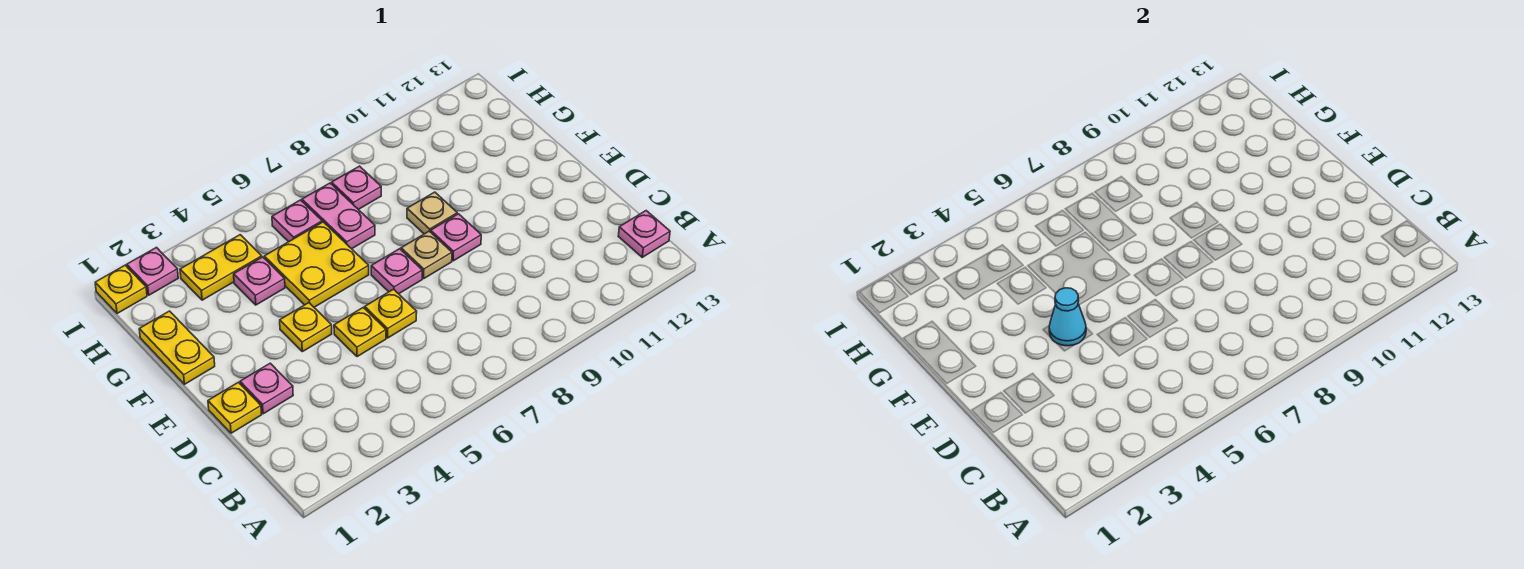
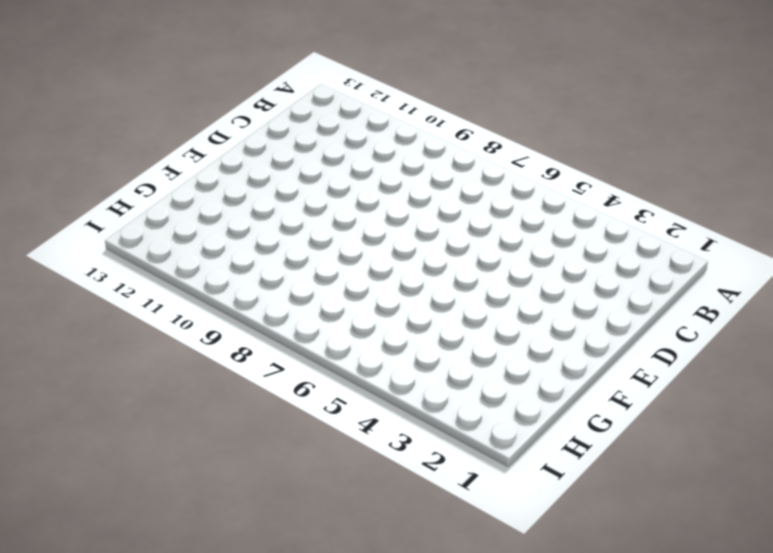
none -> pink plate B13 level 1
none -> yellow plate D1 level 1
none -> pink plate D2 level 1

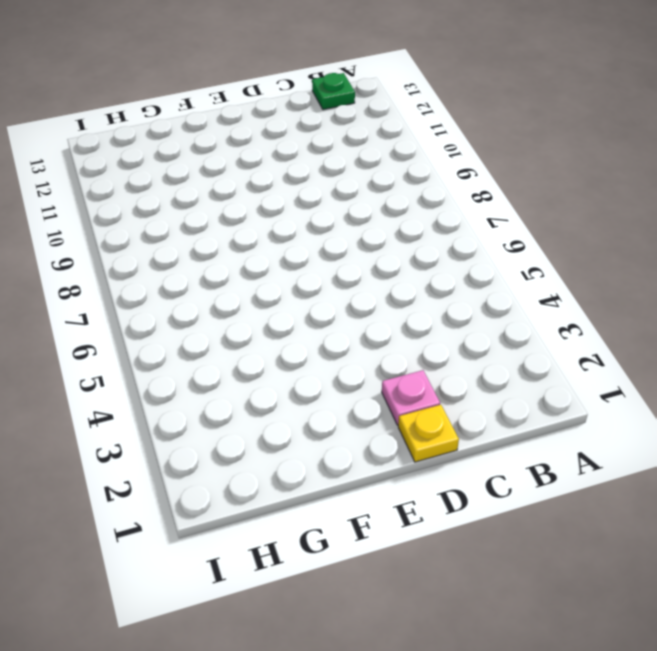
green plate B13 level 1 -> pink plate B13 level 1
none -> yellow plate D5 level 1
none -> yellow plate D6 level 1
none -> yellow plate E4 level 1

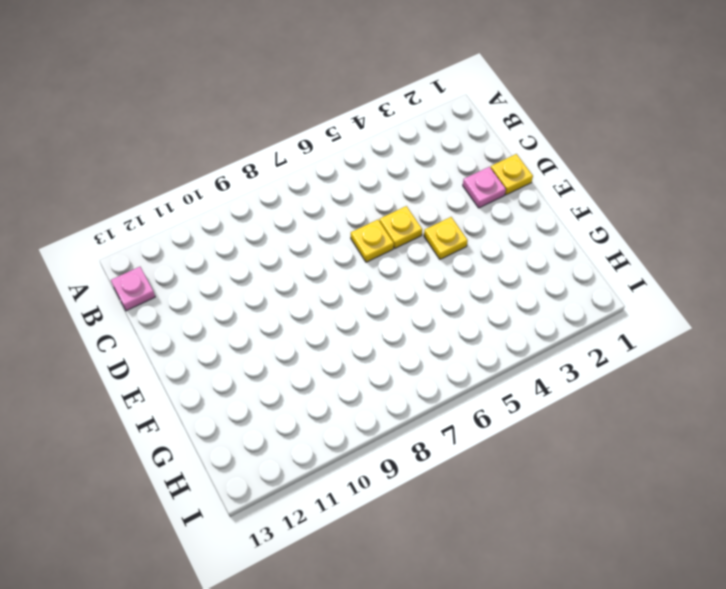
none -> pink plate E7 level 1
none -> tan plate E8 level 1
none -> pink plate E9 level 1

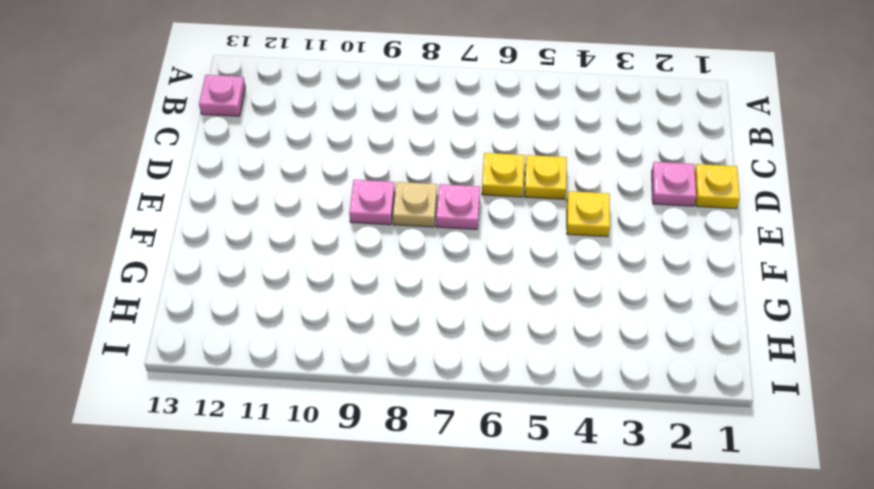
none -> yellow plate F1:G1 level 1
none -> yellow plate F5:G6 level 1
none -> tan plate F9 level 1

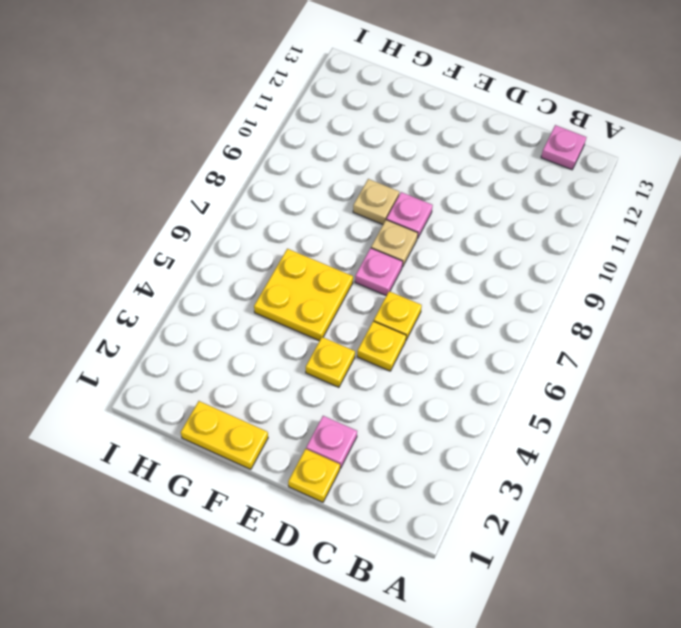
none -> pink plate G4 level 1
none -> pink plate G7:H7 level 1
none -> yellow plate H3:H4 level 1

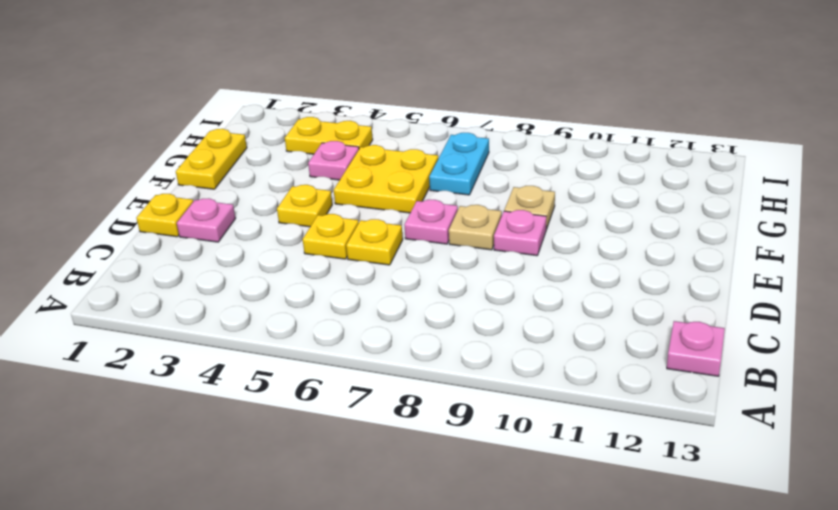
cyan plate G7:H7 level 1 -> pink plate G7:H7 level 1
none -> pink plate H6 level 1
none -> pink plate H8 level 1
none -> yellow plate I1 level 1

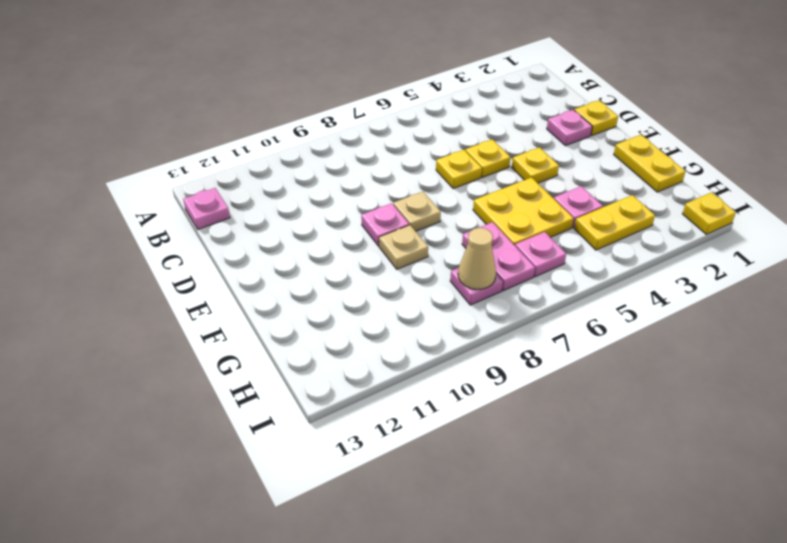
tan cone H8 level 2 -> none
none -> pink plate E7 level 1
none -> pink plate I2 level 1
none -> cyan cone E4 level 2

